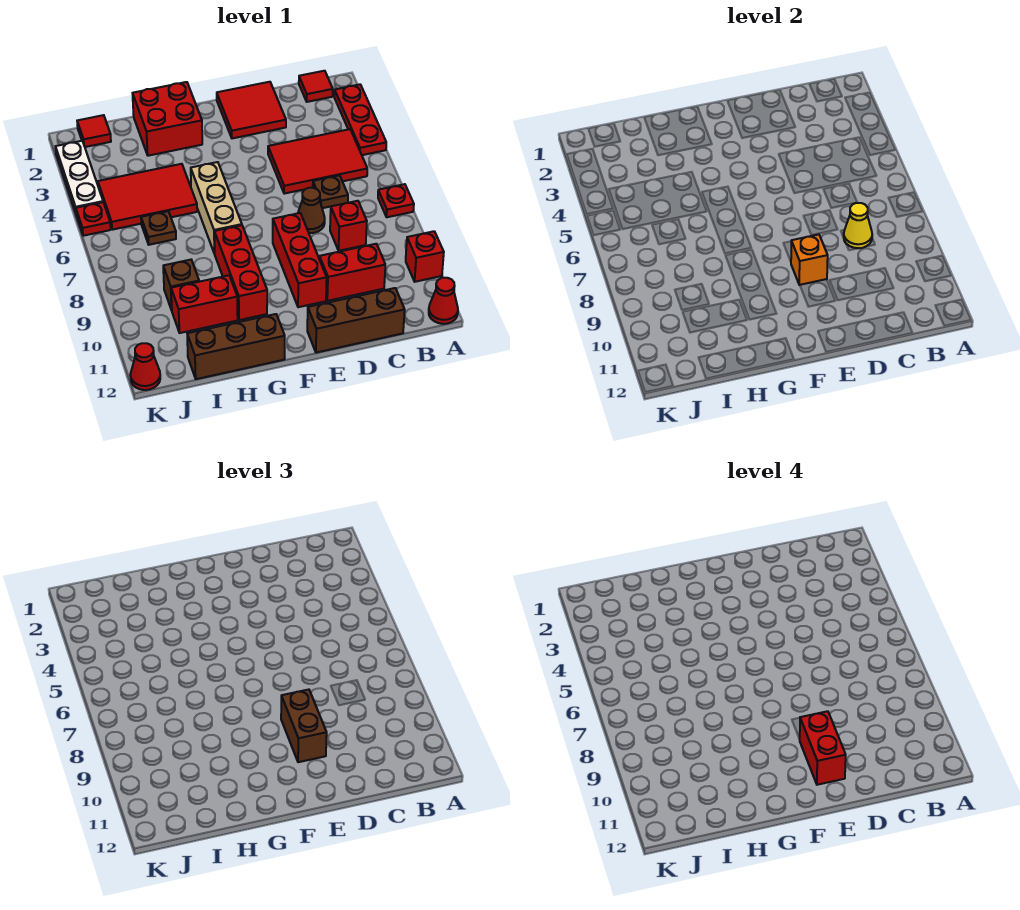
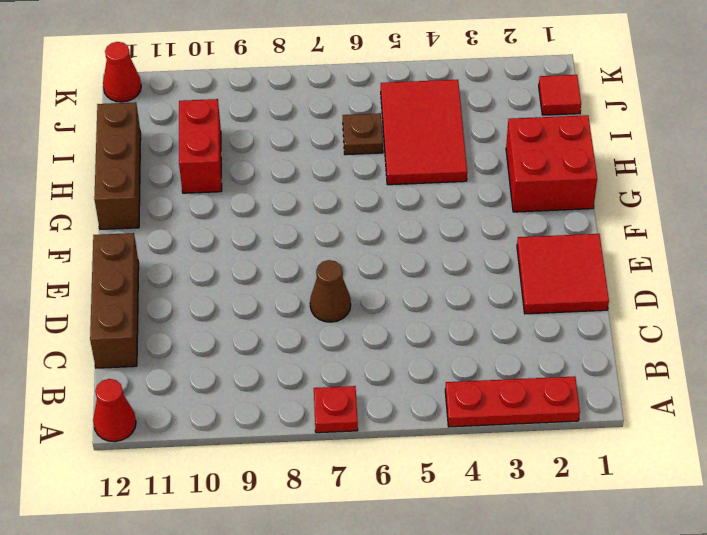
none -> red brick A10 level 1
none -> red tile B1 level 1
none -> red tile B4:D5 level 1

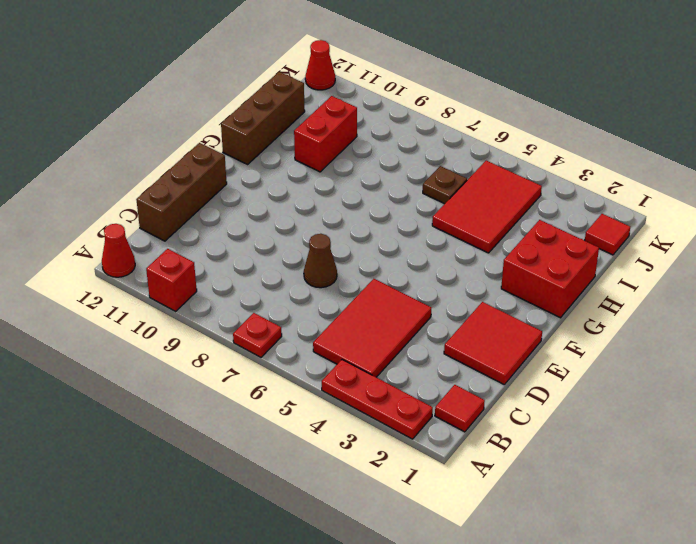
none -> brown plate C6 level 1
none -> red brick C8 level 1
none -> red brick C10:D10 level 1

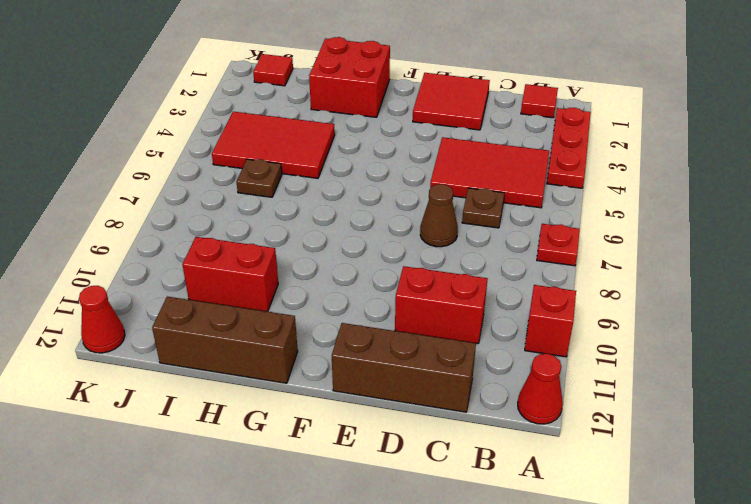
none -> red brick C8 level 1
none -> red brick E8:E10 level 1
none -> tan brick G5:G7 level 1

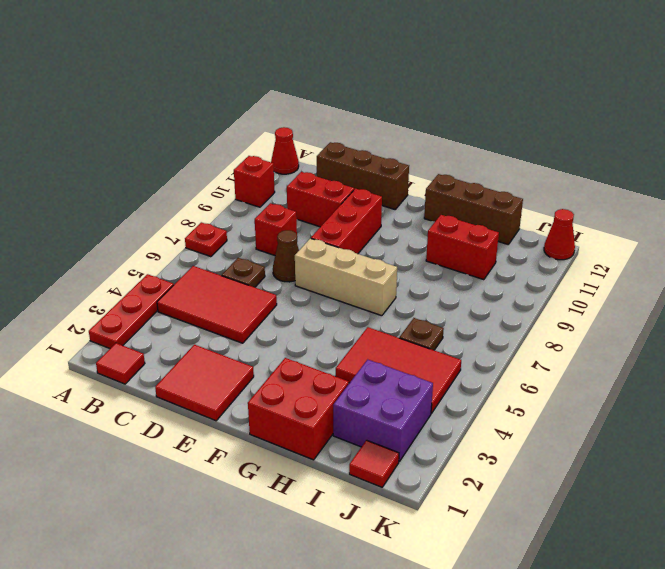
tan brick E7:G7 level 1 -> tan brick G5:G7 level 1
purple brick I2:J3 level 1 -> none
none -> red brick G8:G10 level 1
none -> brown brick I9 level 1
none -> white plate K2:K4 level 1

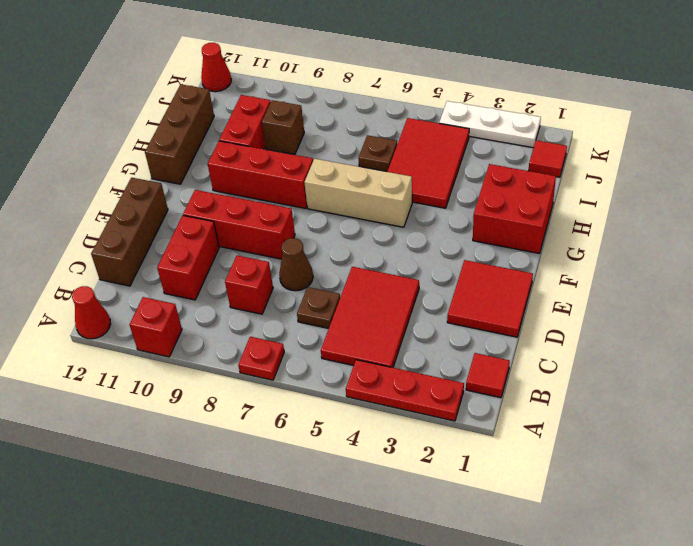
none -> red plate K5 level 1
none -> yellow cone C8 level 2
none -> orange brick E9 level 2

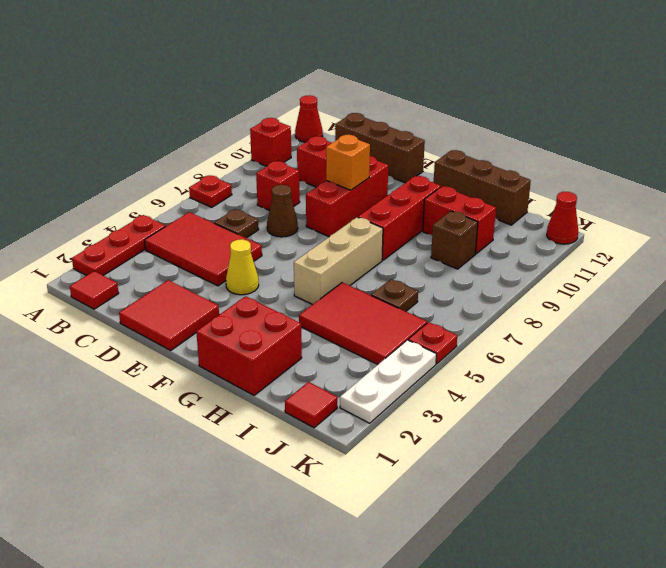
yellow cone E4 level 1 -> yellow cone C8 level 2
none -> brown brick E9:E10 level 3
none -> red brick E10:E11 level 4

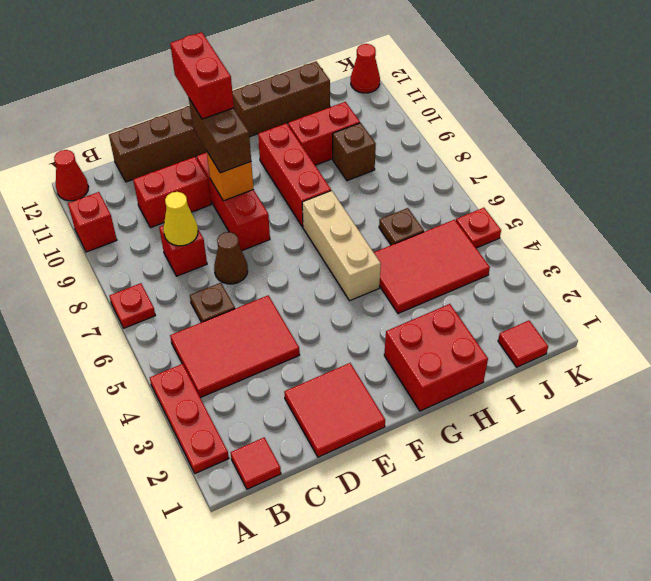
none -> white plate K2:K4 level 1

